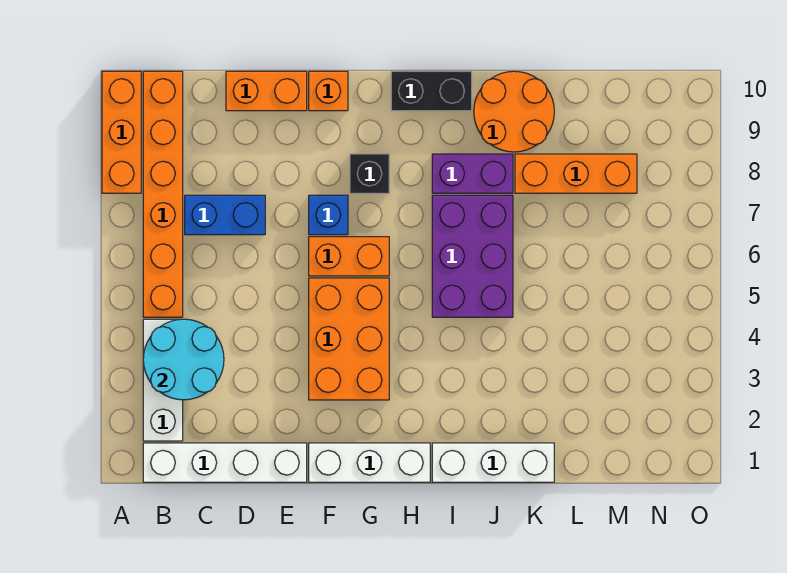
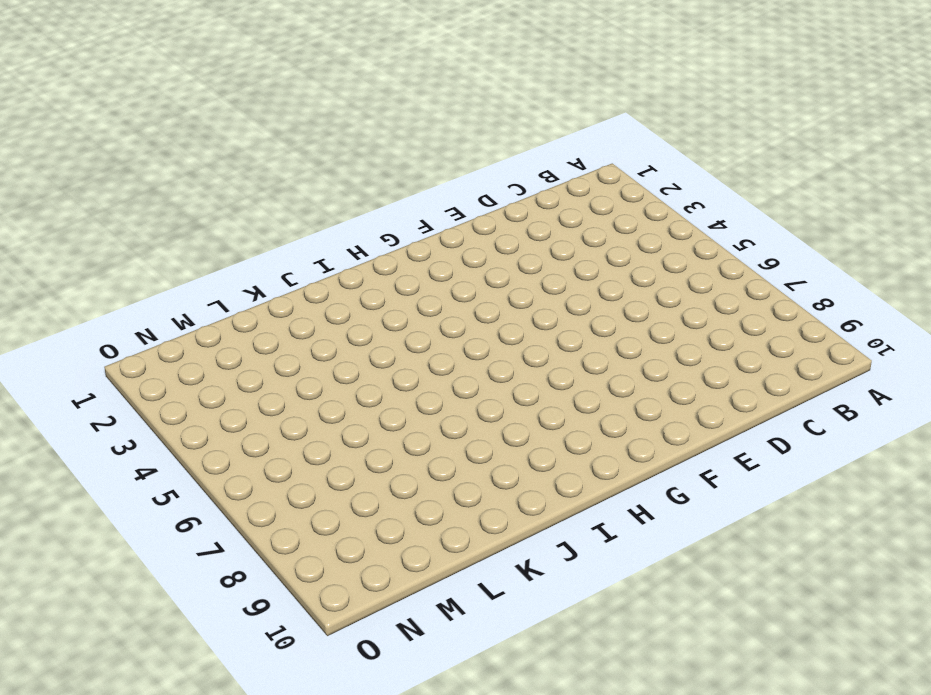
none -> orange brick A8:A10 level 1
none -> white brick B1:E1 level 1
none -> white brick B2:B4 level 1

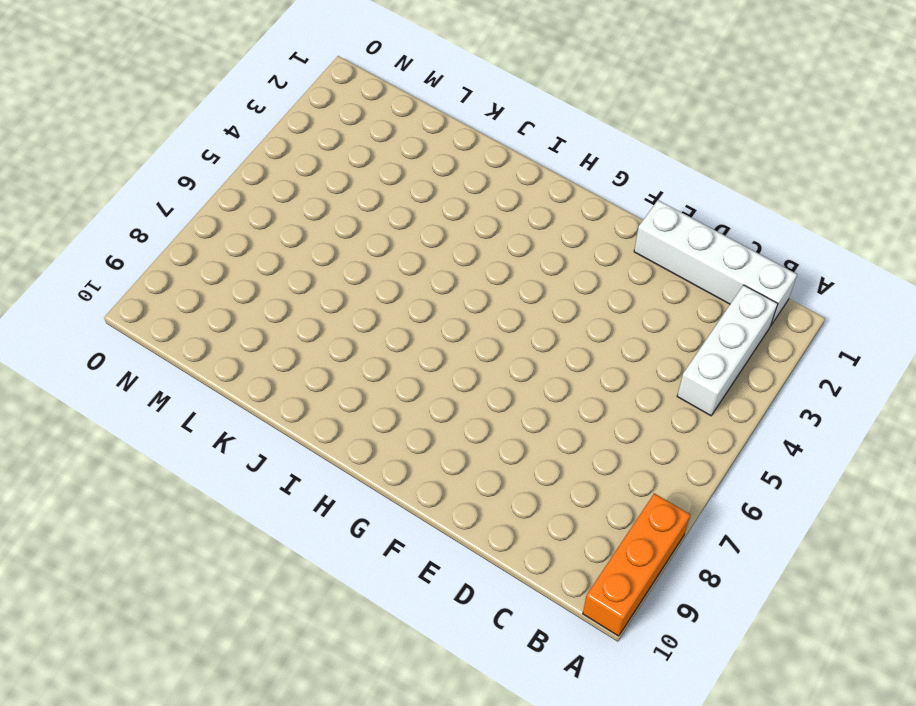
none -> orange brick B5:B10 level 1
none -> blue brick C7:D7 level 1
none -> orange brick D10:E10 level 1

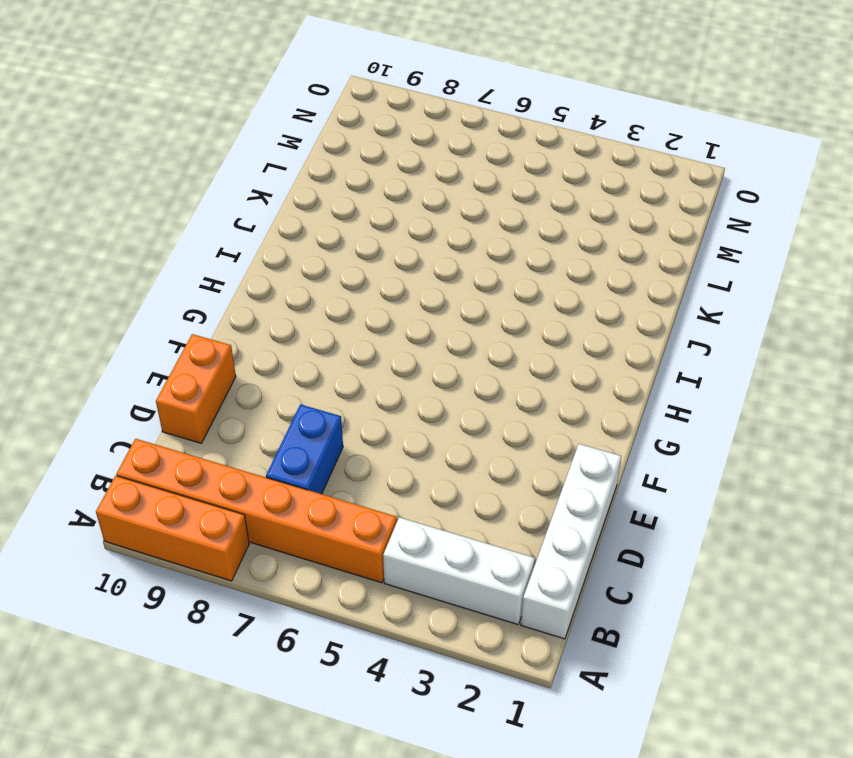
none -> white brick F1:H1 level 1
none -> orange brick F3:G5 level 1
none -> orange brick F6:G6 level 1

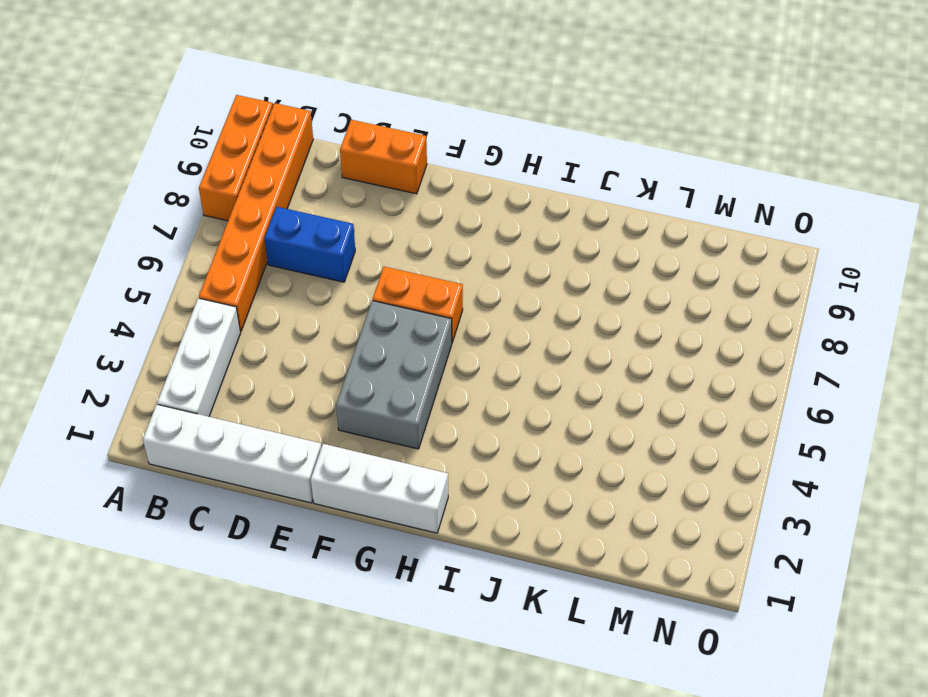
grey brick F3:G5 level 1 -> orange brick F3:G5 level 1
none -> blue brick F7 level 1
none -> orange brick F10 level 1
none -> black brick G8 level 1

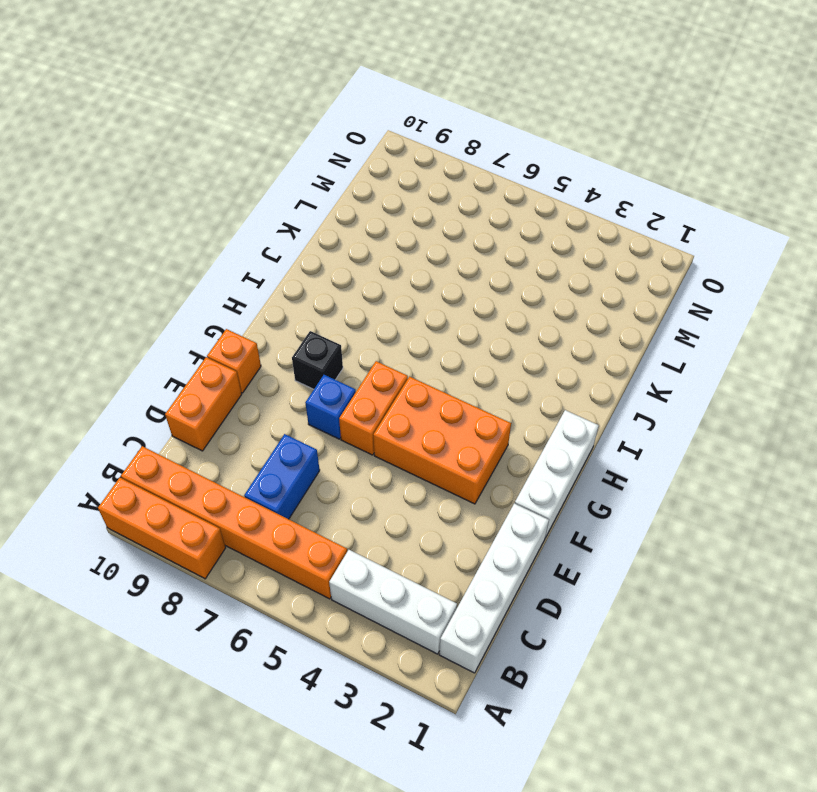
none -> black brick H10:I10 level 1
none -> white brick I1:K1 level 1
none -> purple brick I5:J7 level 1

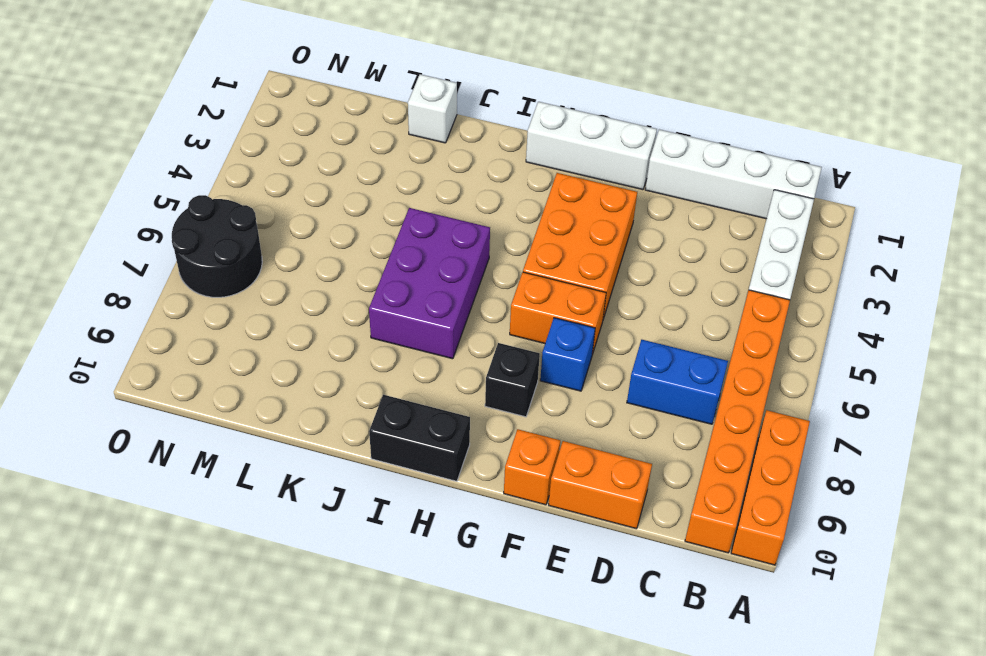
white brick K1 level 1 -> white brick I1:K1 level 1
black round brick N6:O7 level 1 -> none
none -> purple brick I8:J8 level 1
none -> orange round brick J9:K10 level 1
none -> orange brick K8:M8 level 1

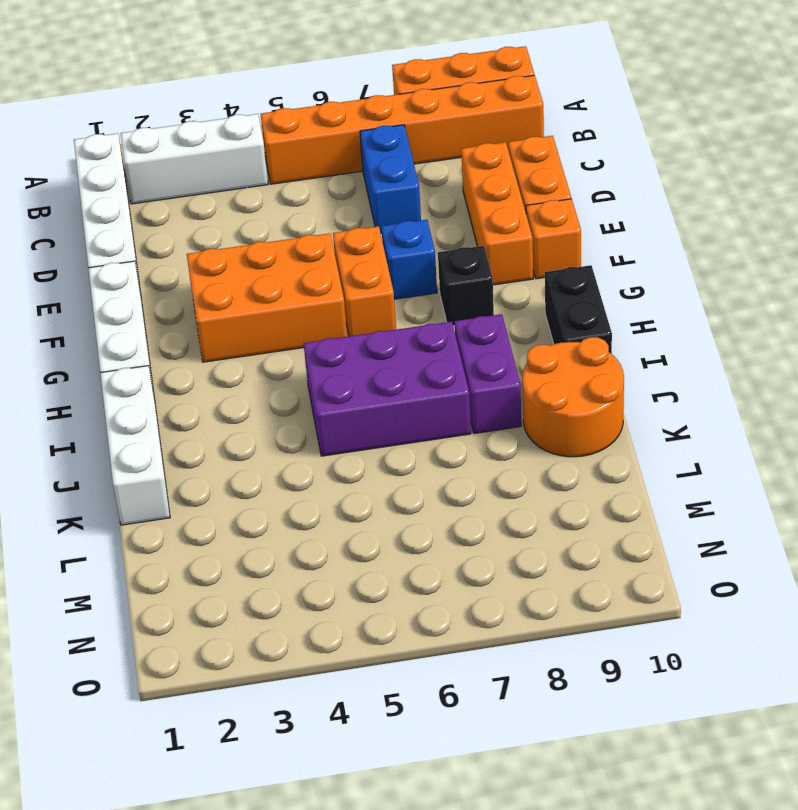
orange brick D9:F9 level 1 -> orange brick K8:M8 level 1
none -> cyan round brick B3:C4 level 2

